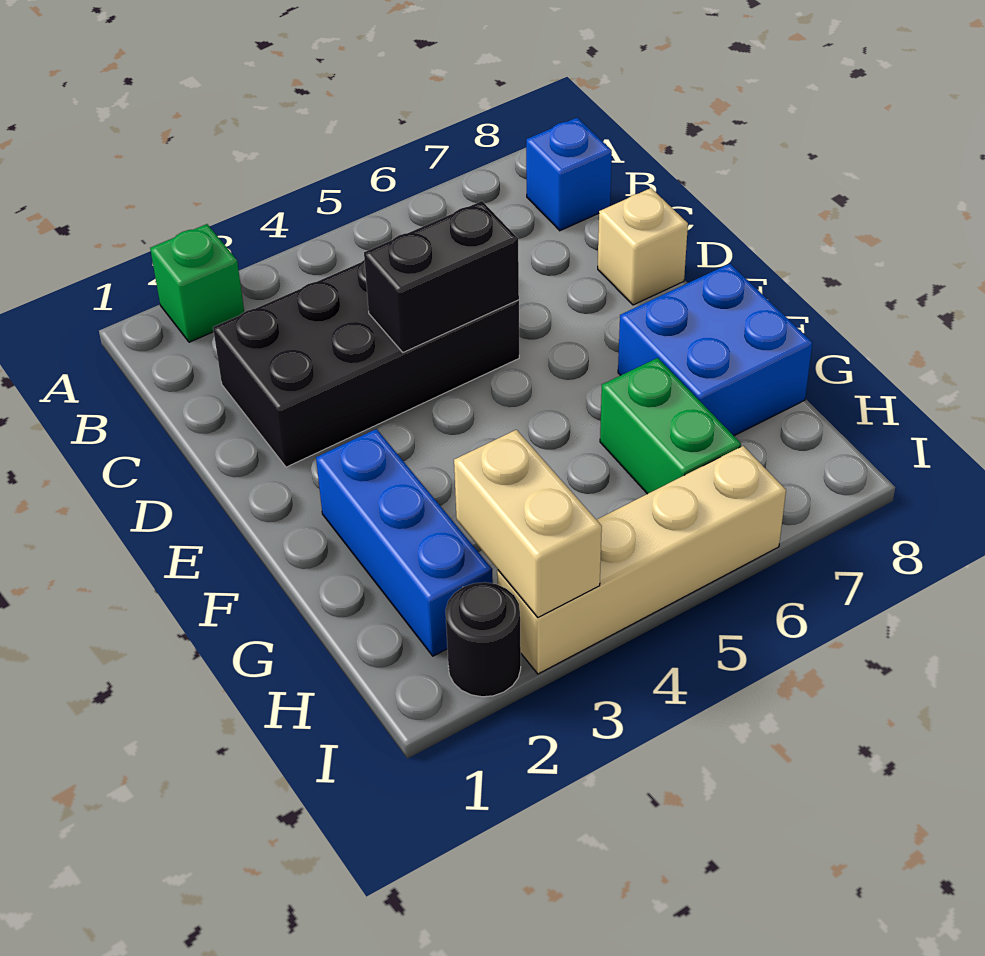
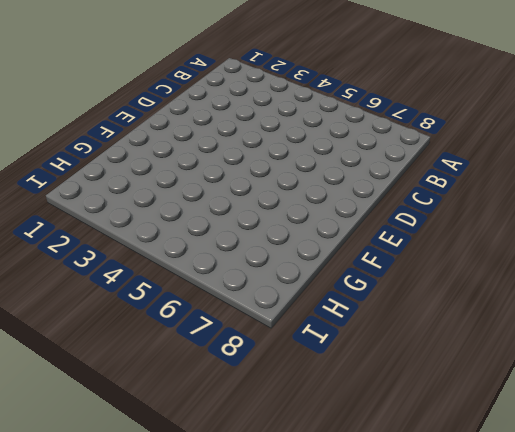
none -> green brick A2 level 1
none -> blue brick B8 level 1

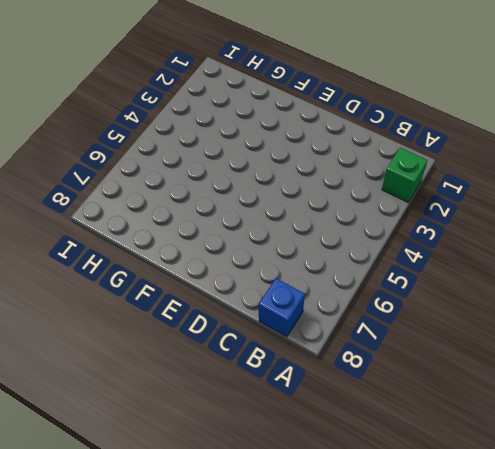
none -> black brick C2:D5 level 1
none -> tan brick D8 level 1

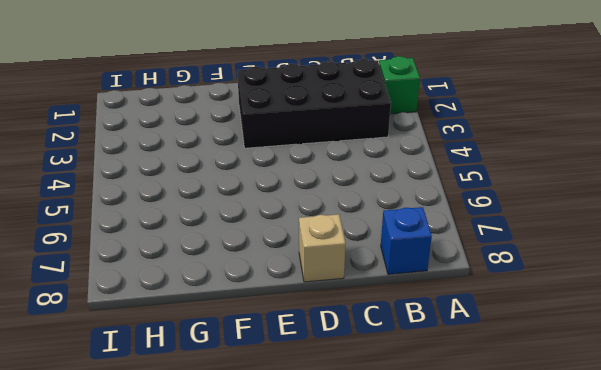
black brick B2:E3 level 1 -> black brick C2:D5 level 1
none -> blue brick F2:H2 level 1
none -> blue brick F7:G8 level 1

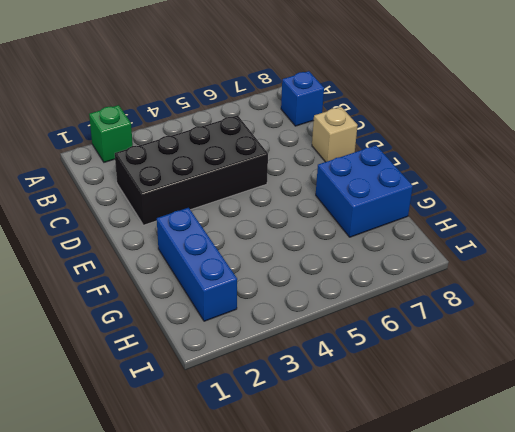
none -> green brick G6:H6 level 1
none -> black round brick I2 level 1

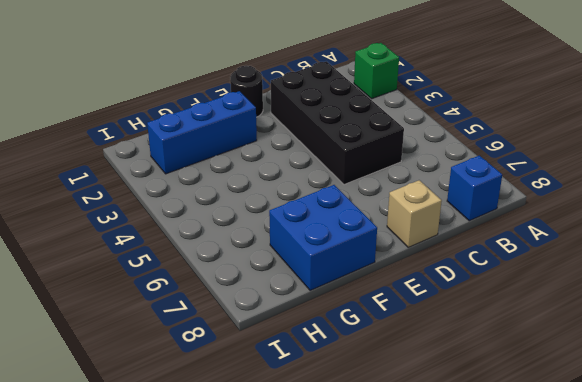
black round brick E1 level 1 -> black round brick I2 level 1
none -> green brick G6:H6 level 1
none -> tan brick I3:I6 level 1

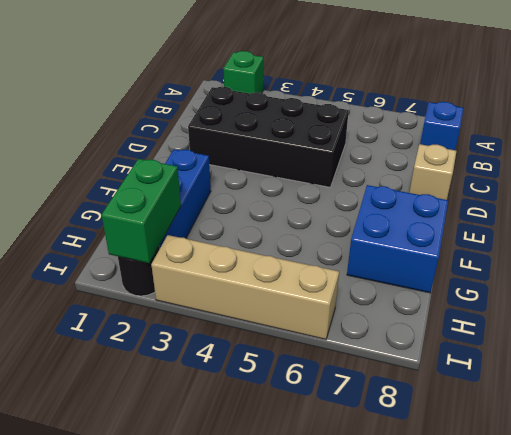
green brick H2:I2 level 2 -> green brick G6:H6 level 1
none -> black brick D4:D5 level 2
none -> tan brick H3:I3 level 2

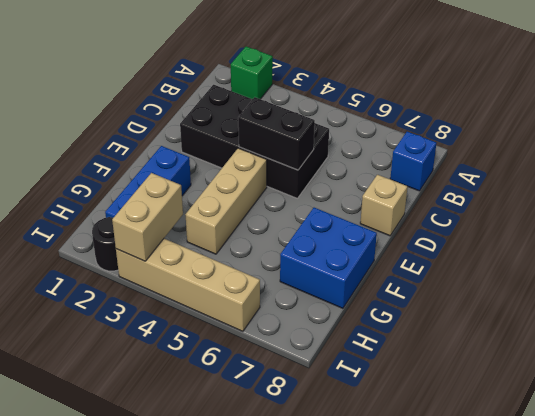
tan brick E4:G4 level 1 -> none
none -> green brick G6:H6 level 1

